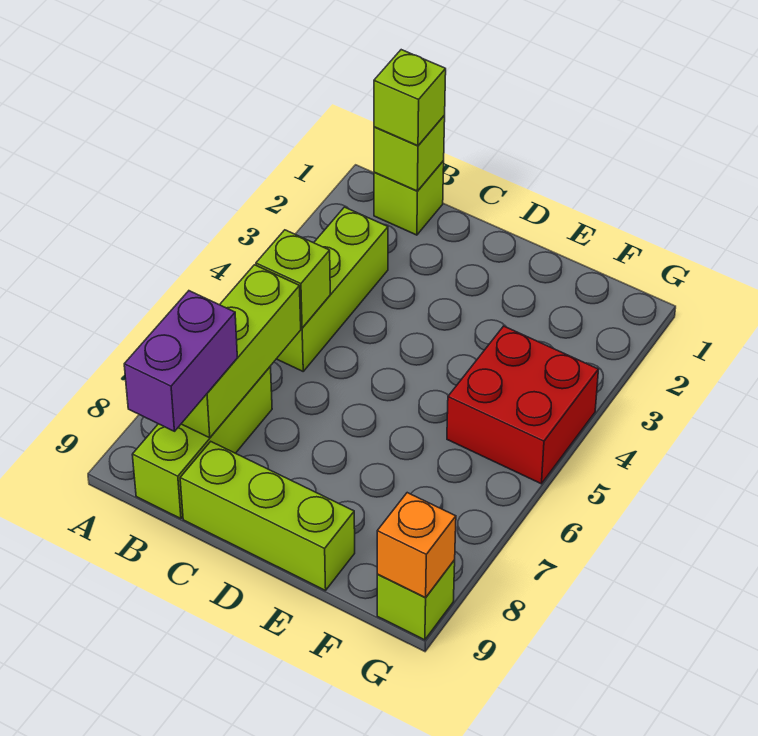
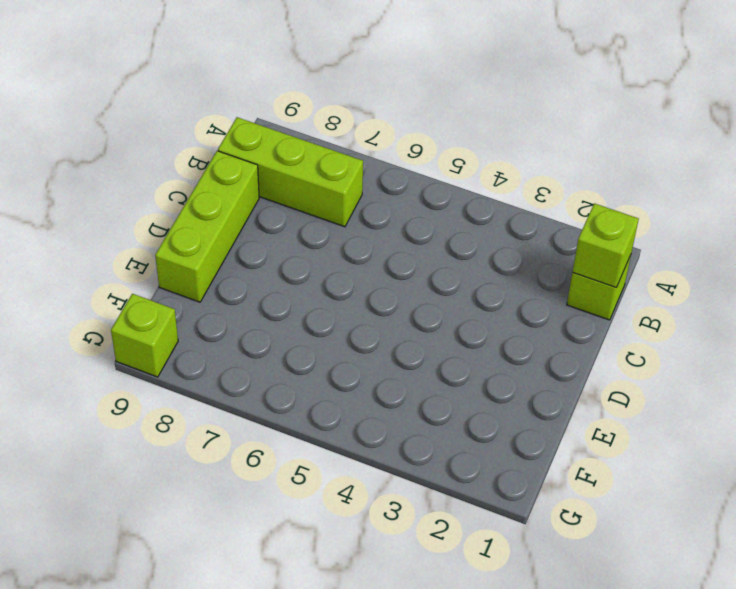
none -> lime brick B3:B5 level 1
none -> red brick F4:G5 level 1
none -> lime brick B5 level 2

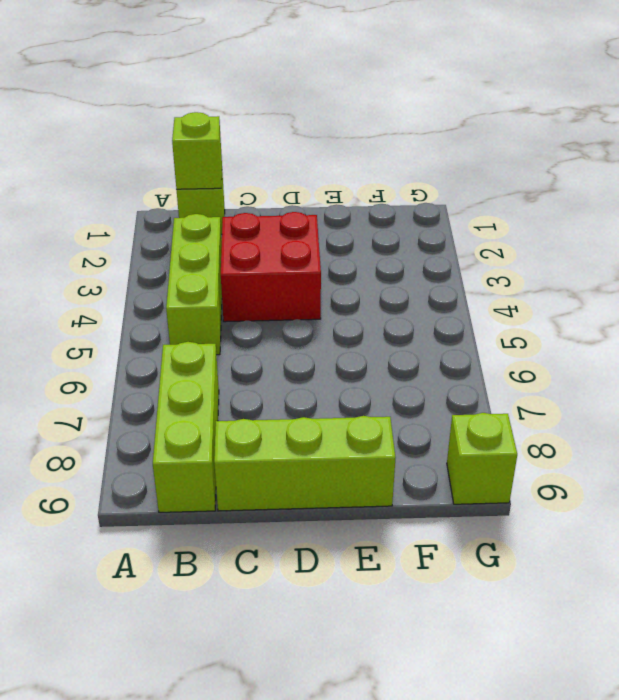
red brick C3:D4 level 1 -> red brick F4:G5 level 1
none -> lime brick B5 level 2
none -> lime brick B6:B8 level 2
none -> orange brick G9 level 2

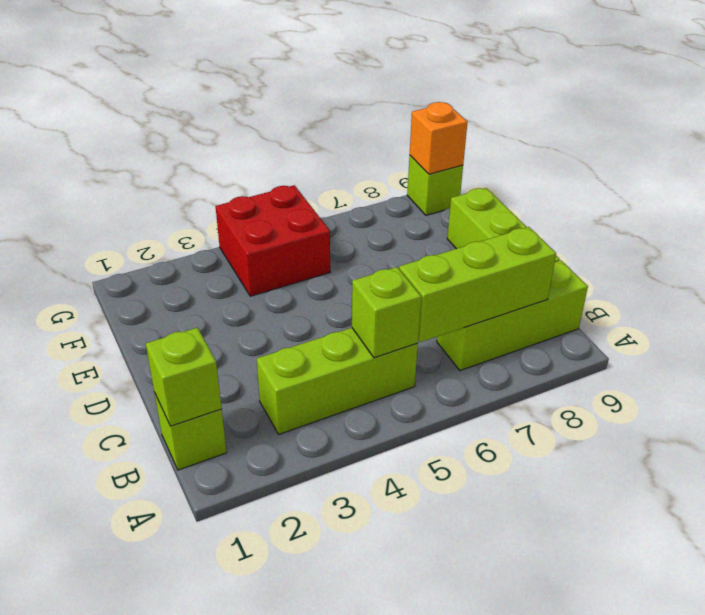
none -> lime brick B1 level 3
none -> purple brick B8:B9 level 3

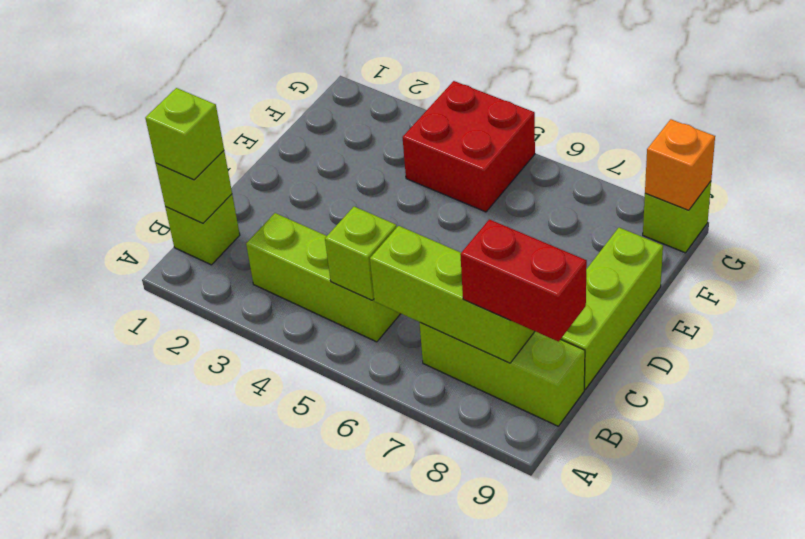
red brick B8:B9 level 3 -> purple brick B8:B9 level 3

